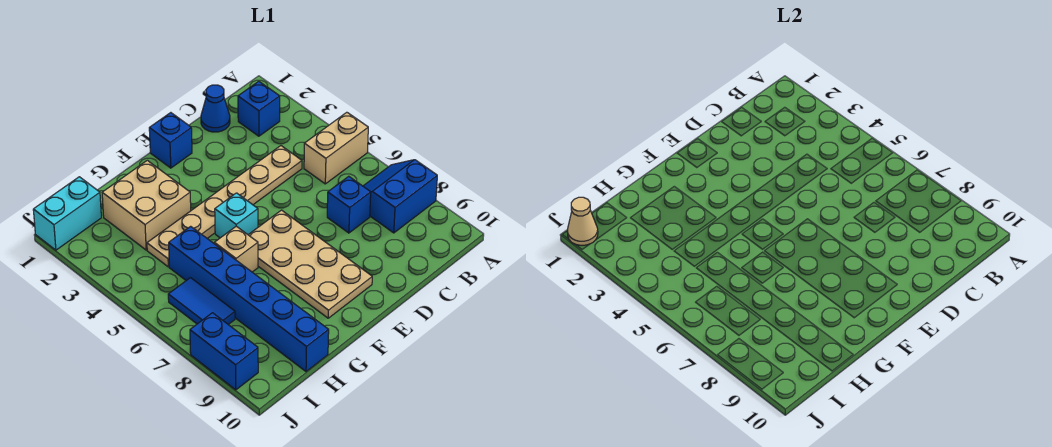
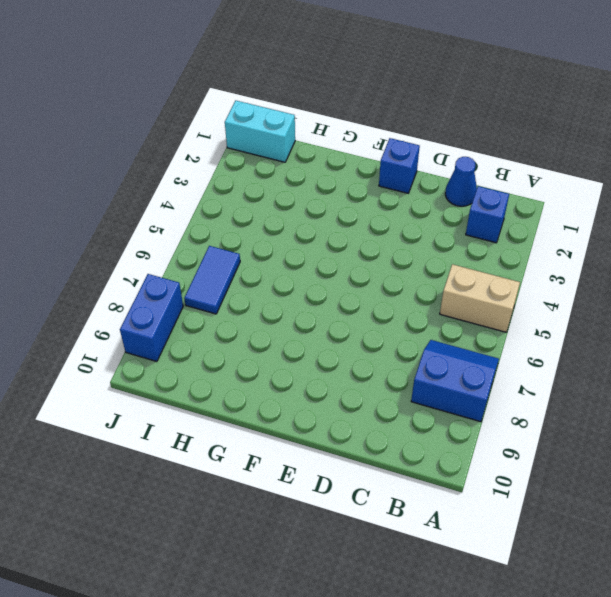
none -> tan plate C4:H4 level 1
none -> blue brick C7 level 1
none -> tan plate E6:F9 level 1

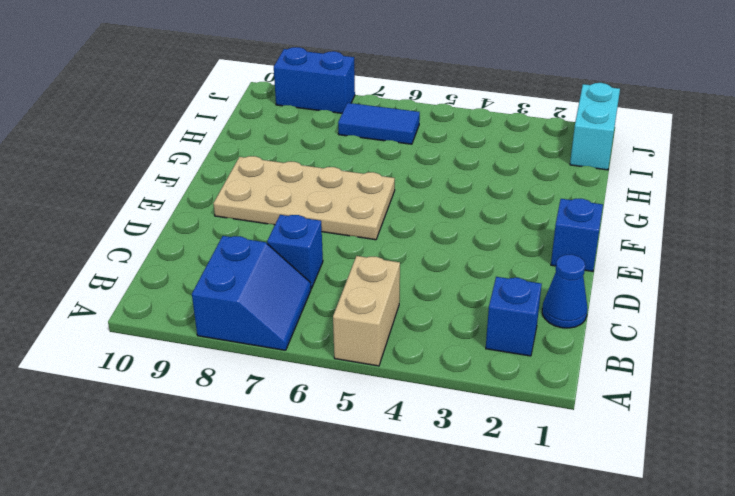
none -> tan plate C4:H4 level 1
none -> cyan brick F5 level 1
none -> tan brick G2:H3 level 1

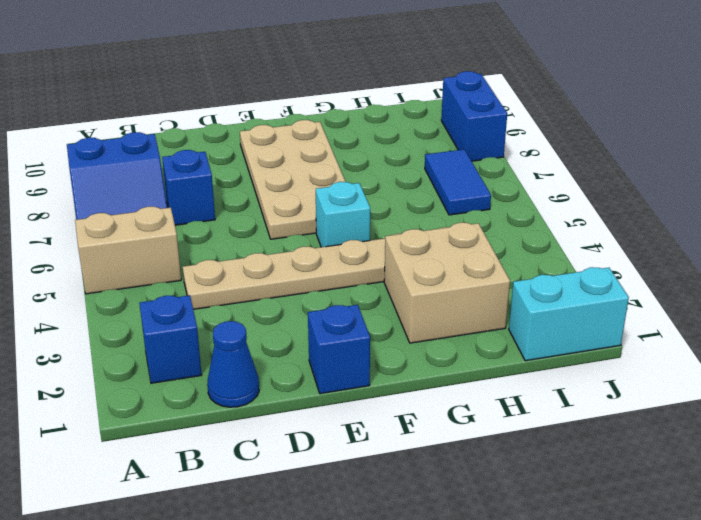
none -> tan brick G6 level 1
none -> blue brick H5:H10 level 1
none -> tan cone J1 level 2

